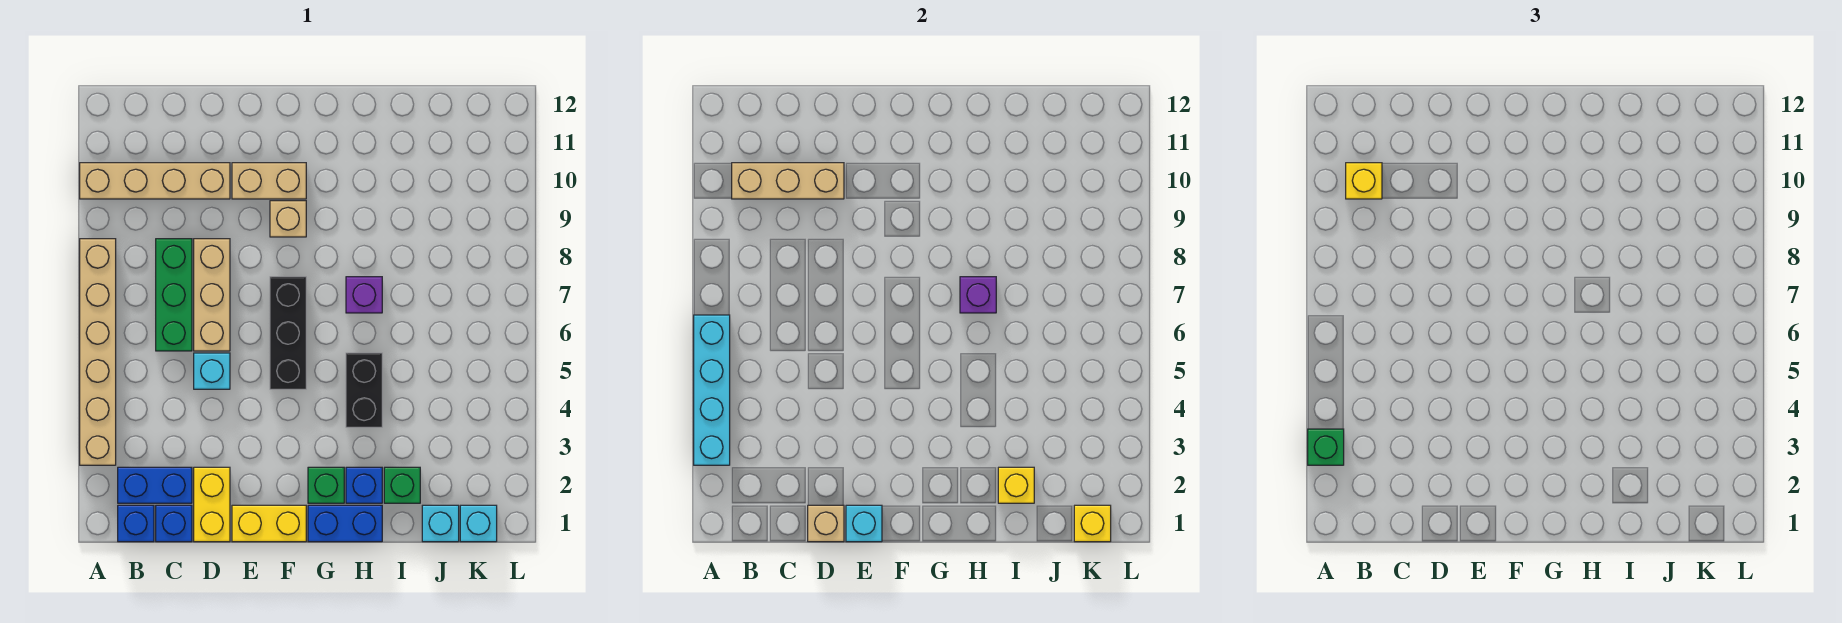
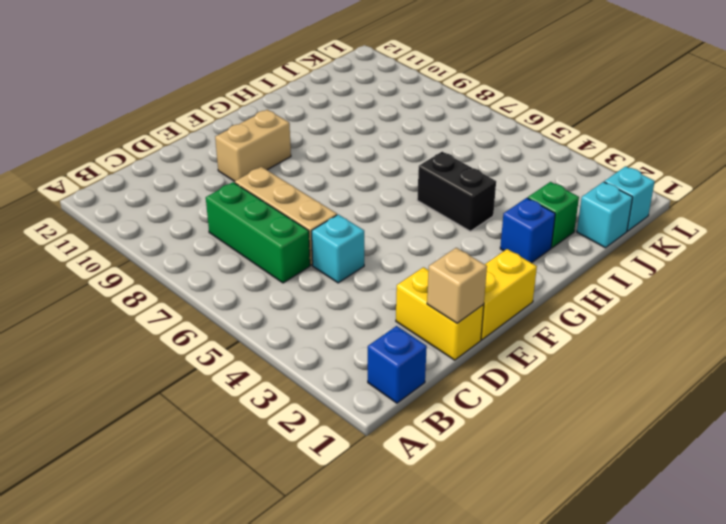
none -> tan brick A3:A8 level 1
none -> tan brick A10:D10 level 1
none -> blue brick B2:C2 level 1
none -> blue brick C1 level 1

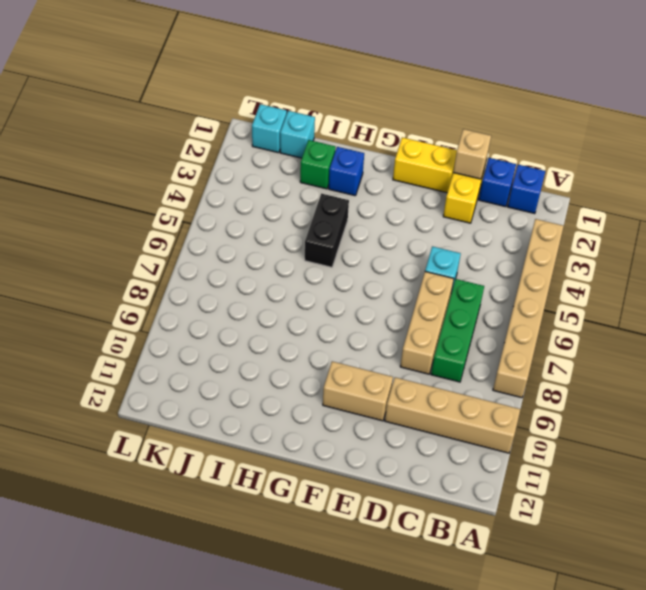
none -> blue brick B2:C2 level 1
none -> black brick F5:F7 level 1
none -> tan brick F9 level 1
none -> blue brick G1:H1 level 1

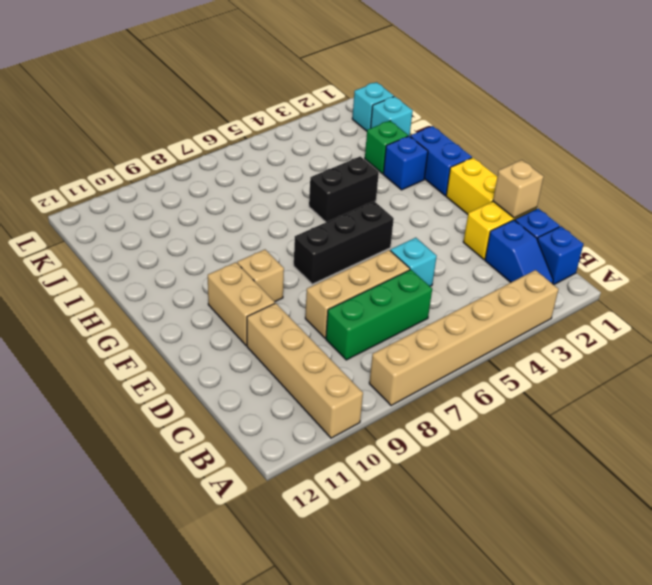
blue slope B2:C2 level 1 top C -> blue brick B2:C2 level 1
none -> green brick G2 level 1
none -> purple brick H7 level 1
none -> cyan brick A3:A6 level 2
none -> tan brick B10:D10 level 2

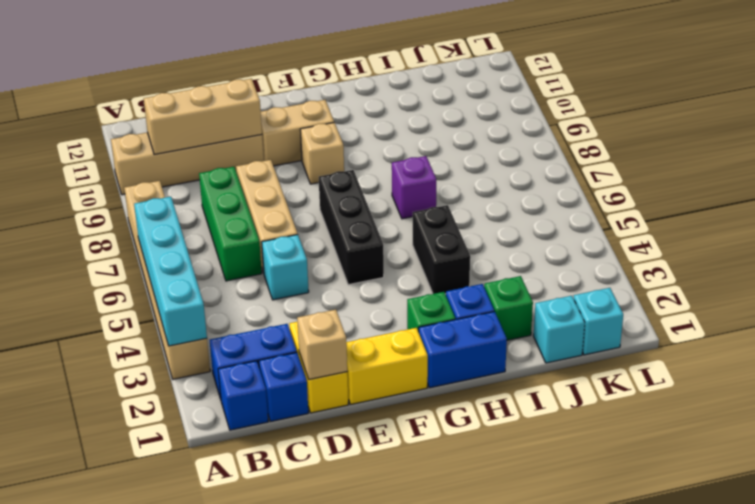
none -> cyan brick E1 level 2
none -> purple brick H7 level 2
none -> yellow brick I2 level 2
none -> yellow brick K1 level 2

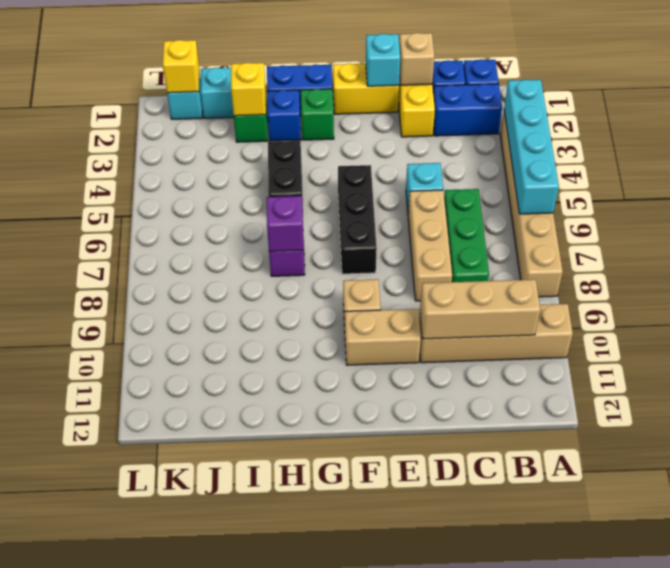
none -> green brick A3 level 3
none -> yellow brick B10 level 3

